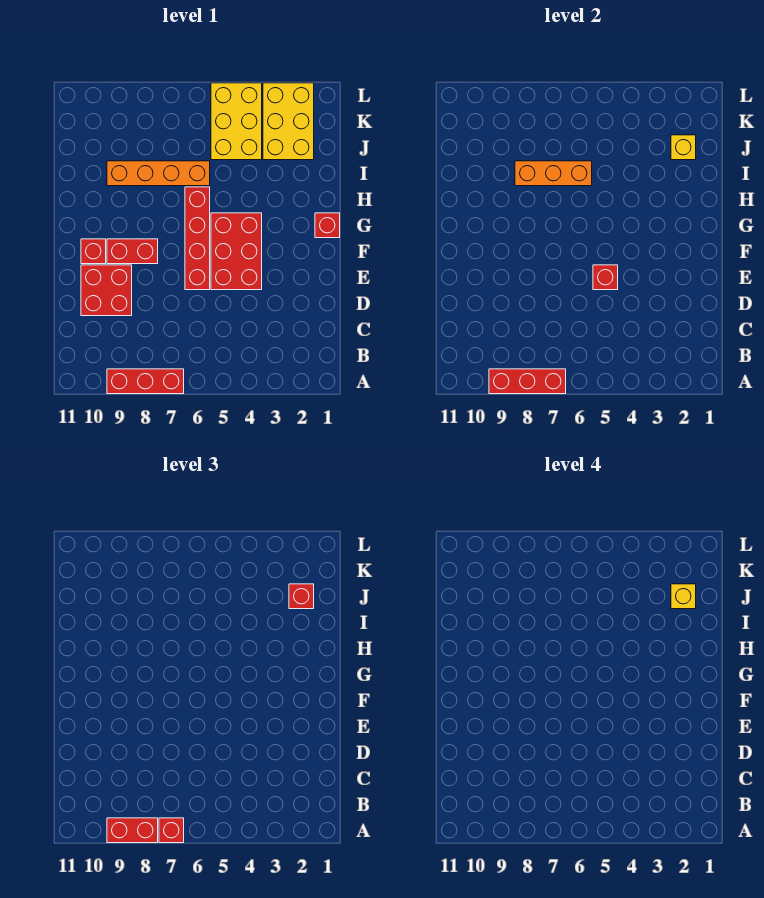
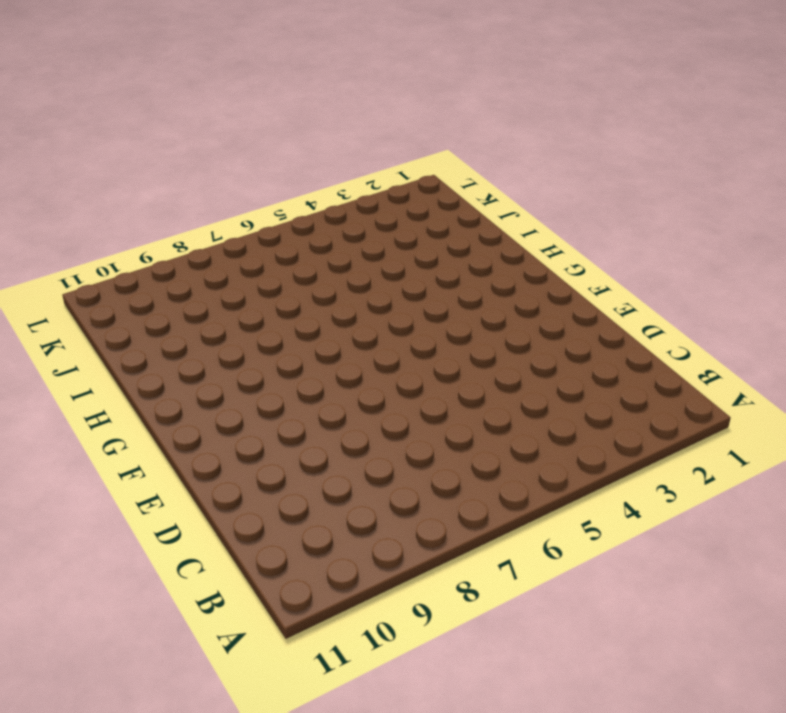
none -> red brick A7:A9 level 1
none -> red brick D9:E10 level 1
none -> red brick E4:G5 level 1

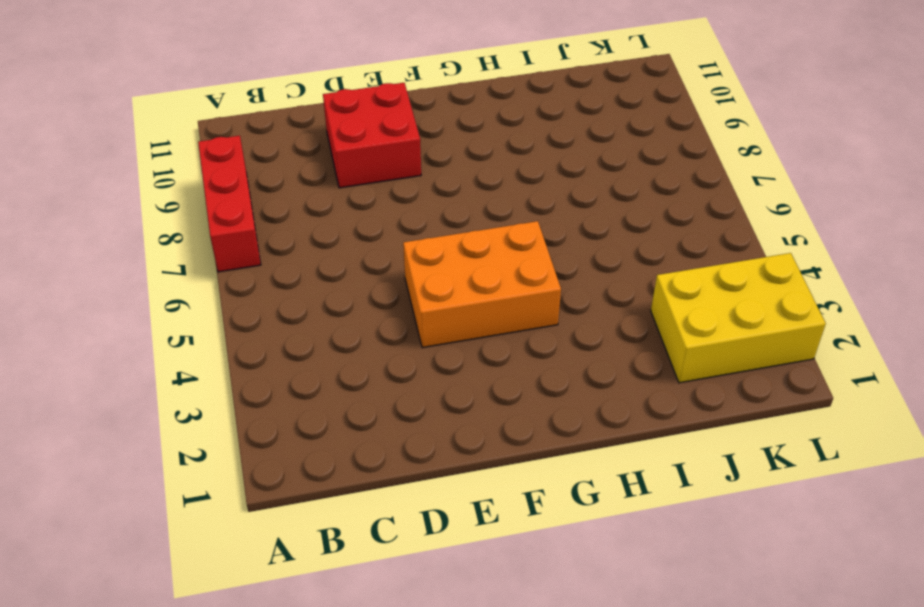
orange brick E4:G5 level 1 -> red brick E4:G5 level 1
none -> red brick E6:H6 level 1
none -> red brick F8:F9 level 1
none -> red brick F10 level 1

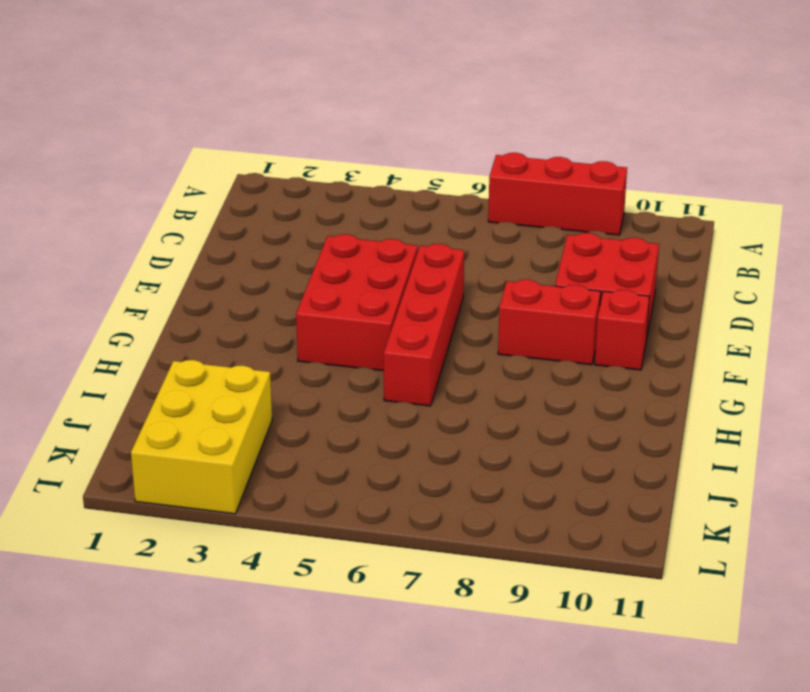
none -> red brick G1 level 1
none -> orange brick I6:I9 level 1
none -> yellow brick J4:L5 level 1

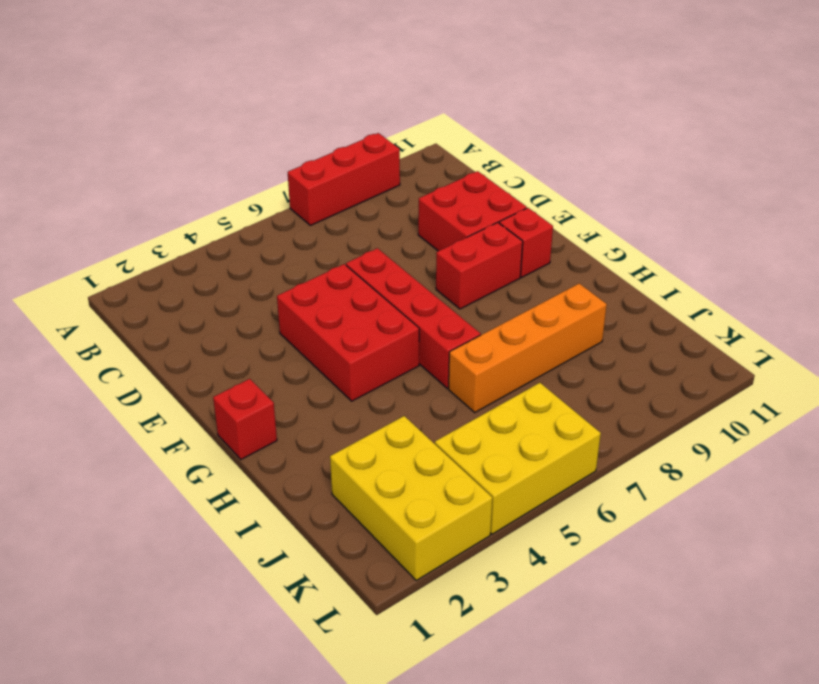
yellow brick K4:L6 level 1 -> yellow brick J4:L5 level 1
none -> red brick A7:A9 level 2
none -> red brick E5 level 2
none -> orange brick I6:I8 level 2

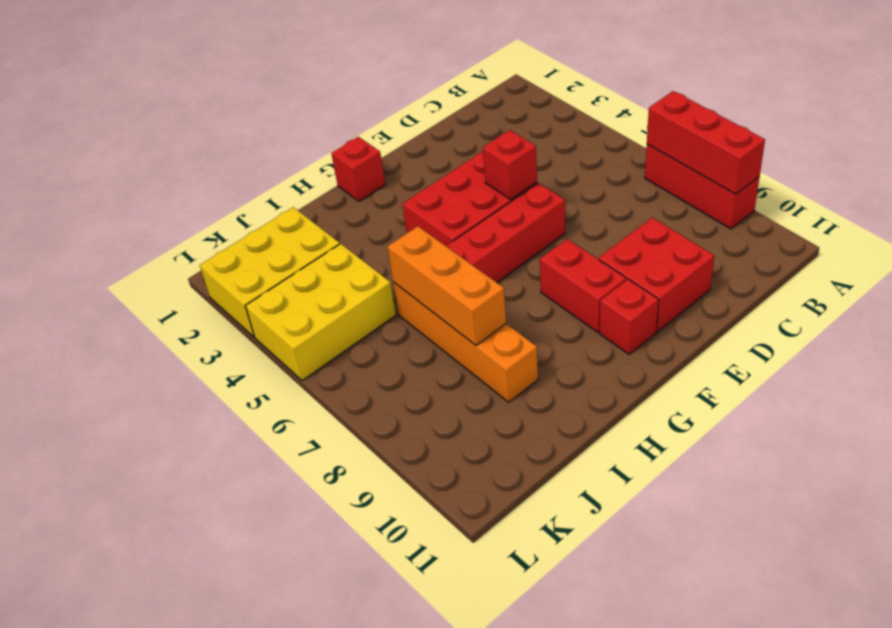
none -> yellow brick J2 level 2
none -> red brick A7 level 3
none -> red brick A8:A9 level 3

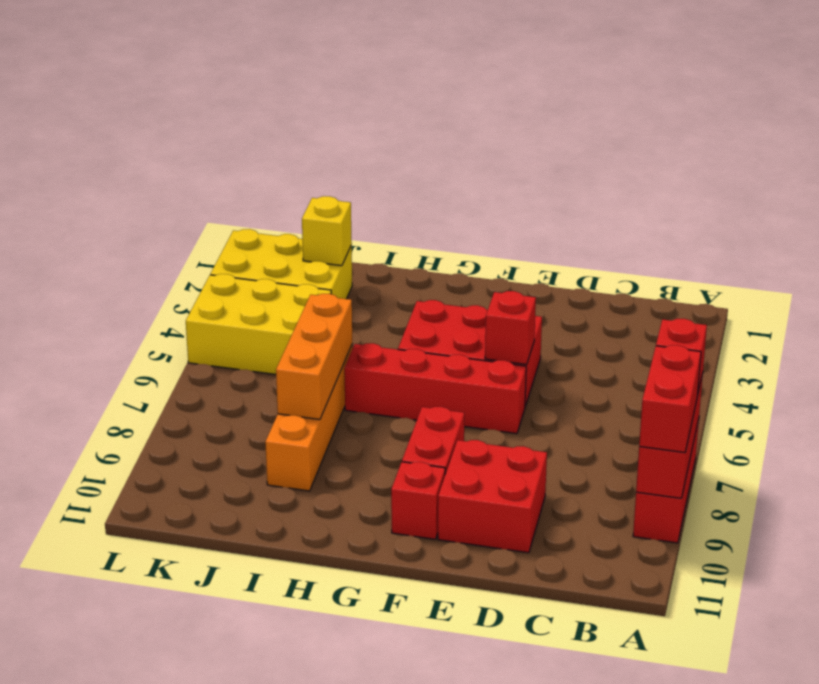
none -> red brick G1 level 1
none -> red brick J2 level 3
none -> yellow brick J2 level 4

